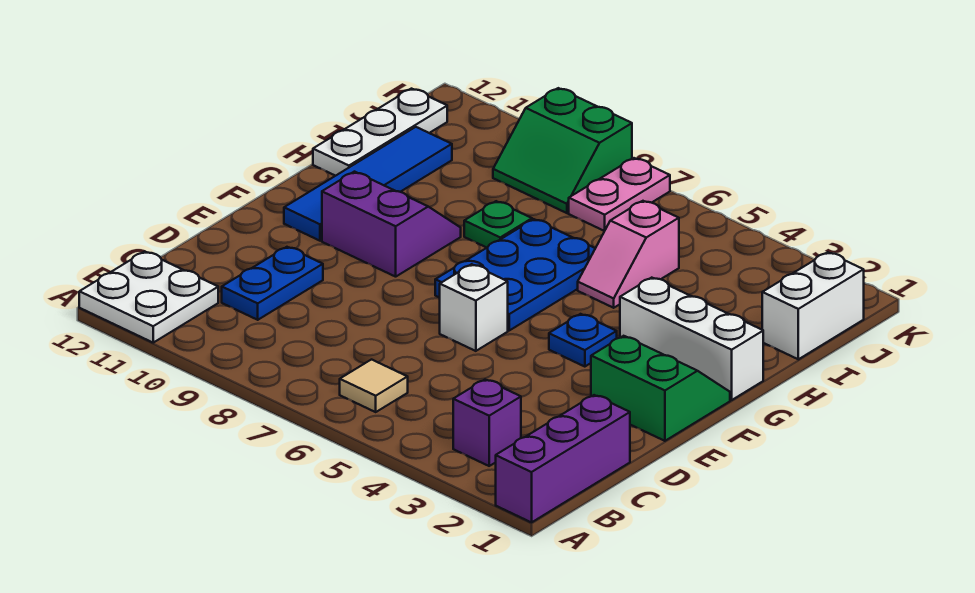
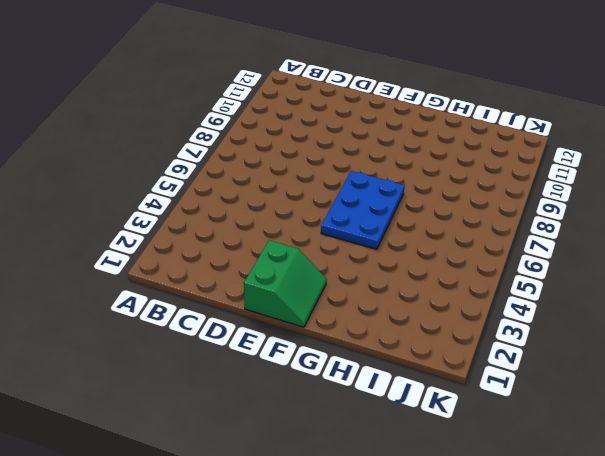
blue plate F5:G7 level 1 -> blue plate F6:H7 level 1
none -> purple brick A1:C1 level 1
none -> white plate A11:B12 level 1
none -> purple brick B3 level 1

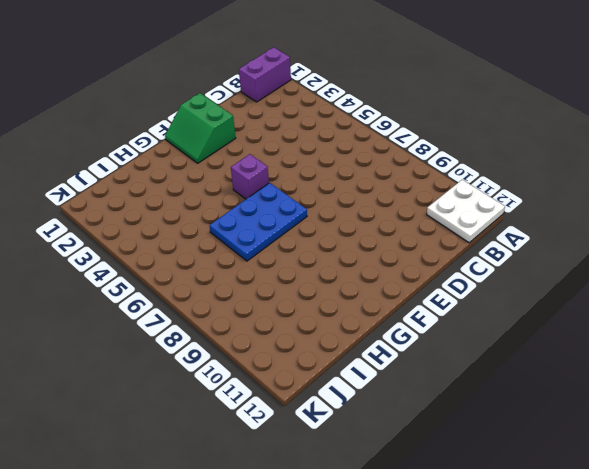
purple brick A1:B1 level 1 -> purple brick A1:C1 level 1
purple brick F5 level 1 -> purple brick B3 level 1
none -> tan tile B6 level 1
none -> blue plate C10:D10 level 1
none -> white brick E6 level 1

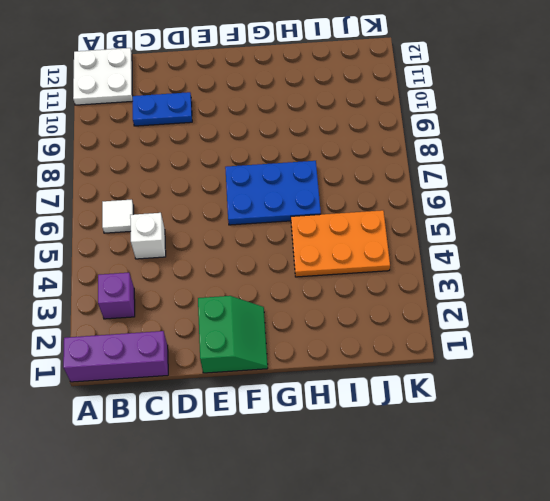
white tile B6 level 1 -> tan tile B6 level 1
white brick C5 level 1 -> white brick E6 level 1
orange plate H4:J5 level 1 -> pink slope H5:I5 level 1 top I
none -> blue plate F4 level 1
none -> purple slope F9:G10 level 1 top F
none -> blue tile F11:I11 level 1

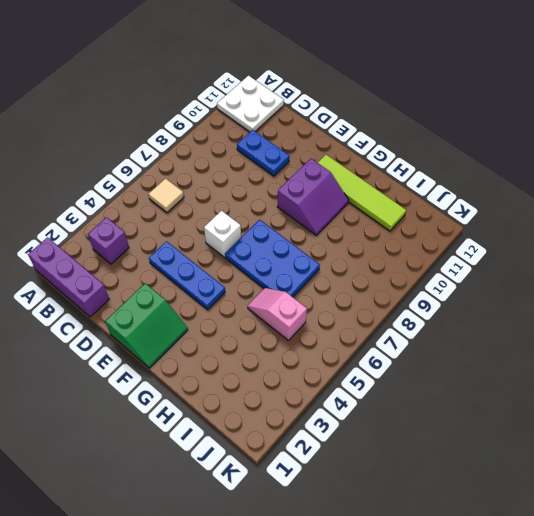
blue plate D4:F4 level 1 -> blue plate F4 level 1
lime tile F11:I11 level 1 -> blue tile F11:I11 level 1
none -> white brick G1:G3 level 1
none -> green plate H8 level 1
none -> white plate H12:J12 level 1

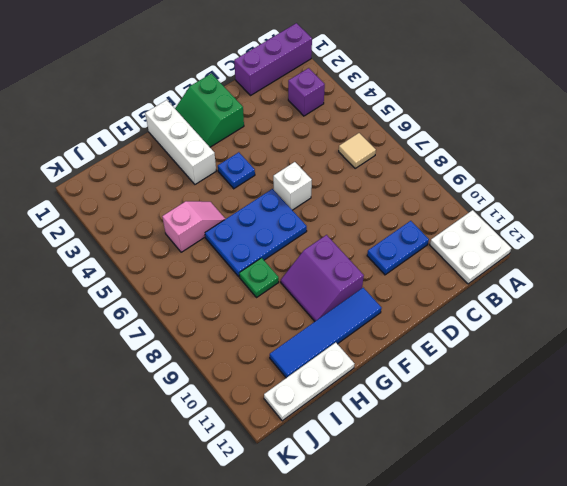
none -> white brick I1:J1 level 1
none -> pink plate J7:K7 level 1
none -> green slope J8:K9 level 1 top K

